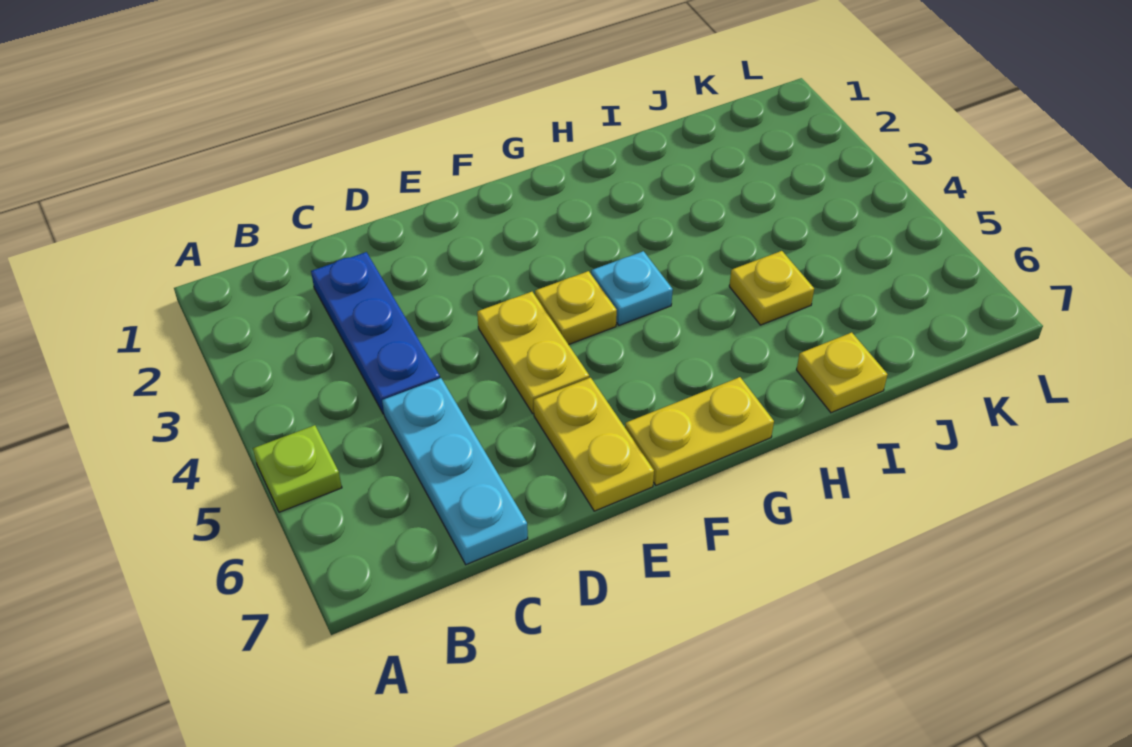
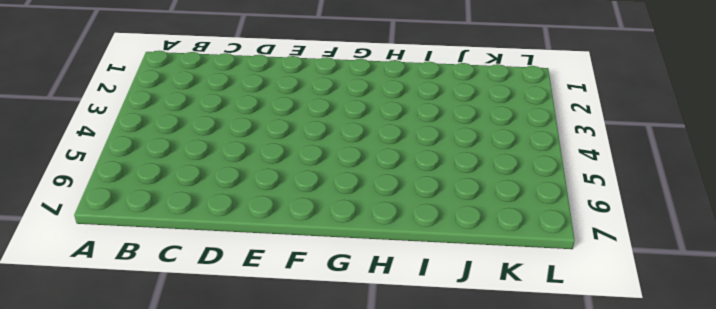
none -> lime plate A5 level 1
none -> blue plate C2:C4 level 1

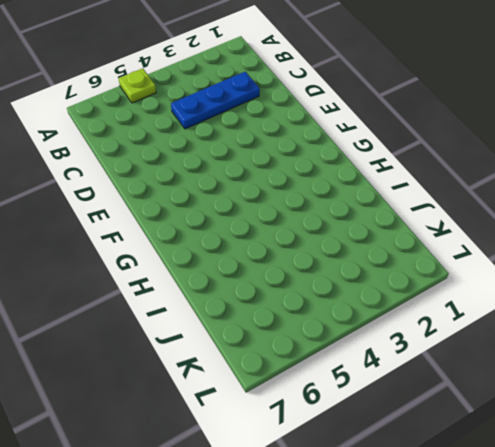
none -> cyan plate C5:C7 level 1
none -> yellow plate E4:E5 level 1

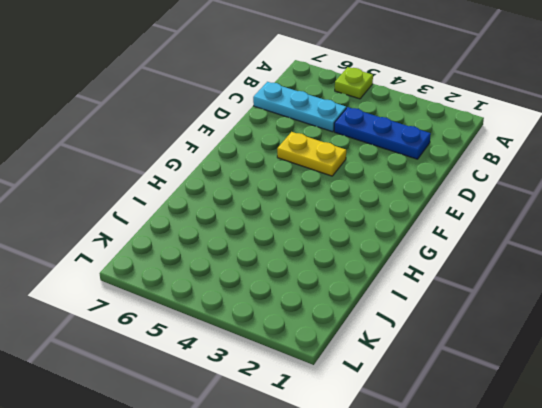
none -> yellow plate E6:E7 level 1
none -> yellow plate F4 level 1

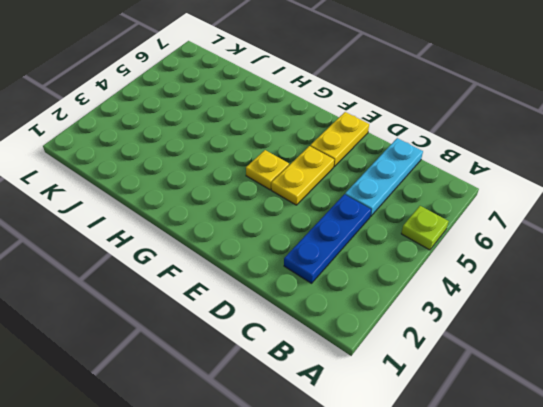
none -> yellow plate F7:G7 level 1
none -> cyan plate G4 level 1

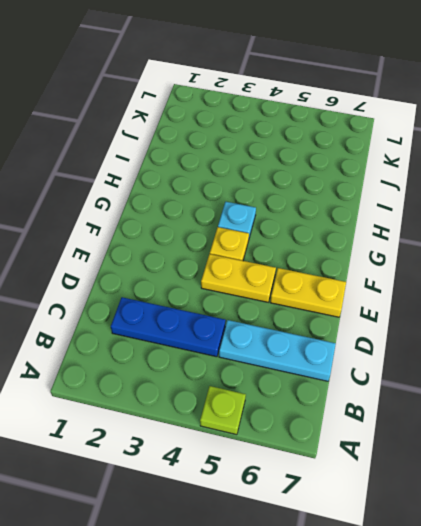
none -> yellow plate F7:G7 level 1
none -> yellow plate I5 level 1

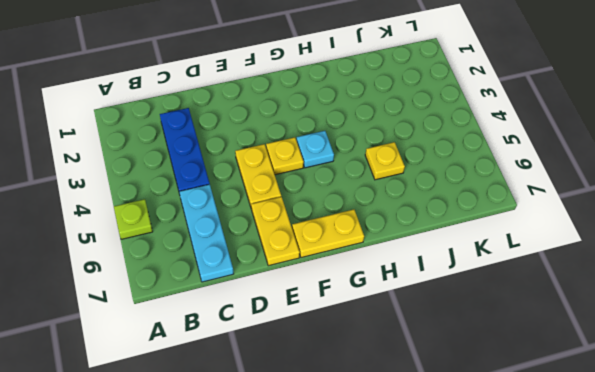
none -> yellow plate I7 level 1

